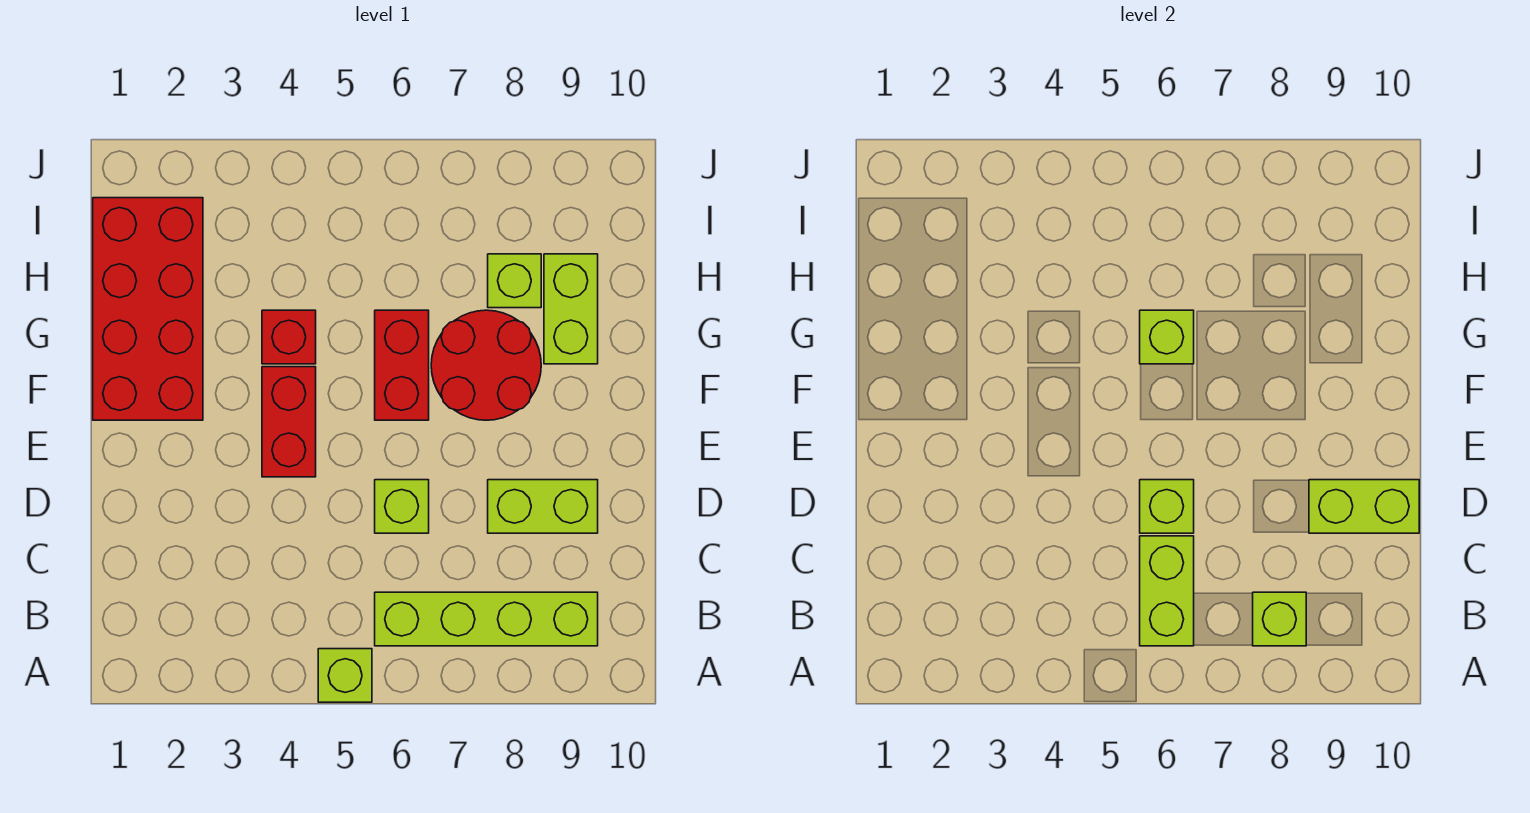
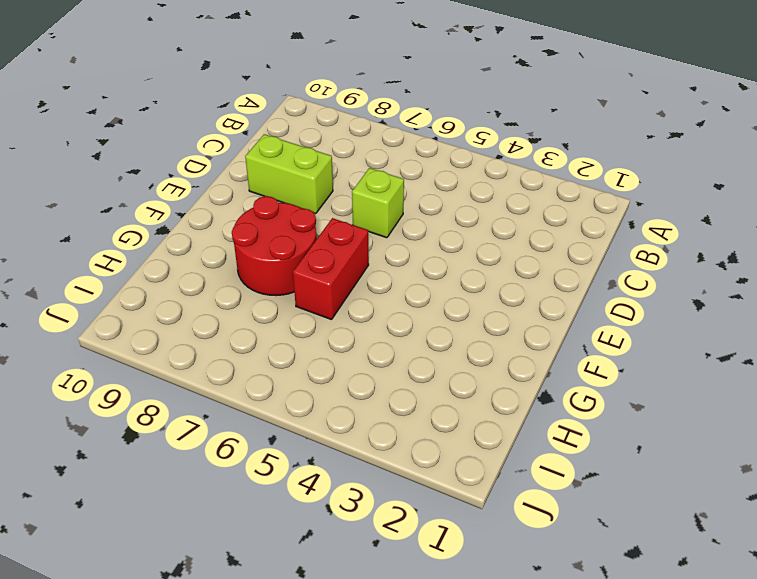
none -> lime brick A5 level 1
none -> lime brick B6:B9 level 1
none -> red brick E4:F4 level 1

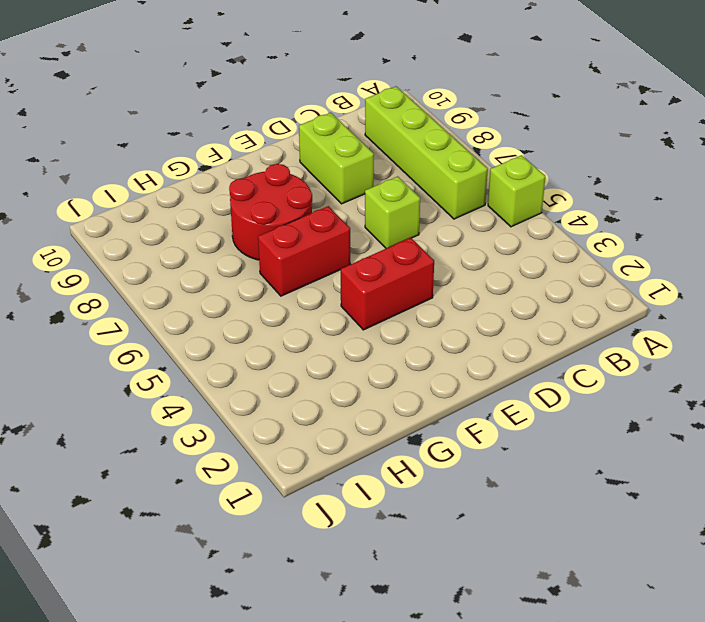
none -> red brick F1:I2 level 1
none -> red brick G4 level 1
none -> lime brick G9:H9 level 1

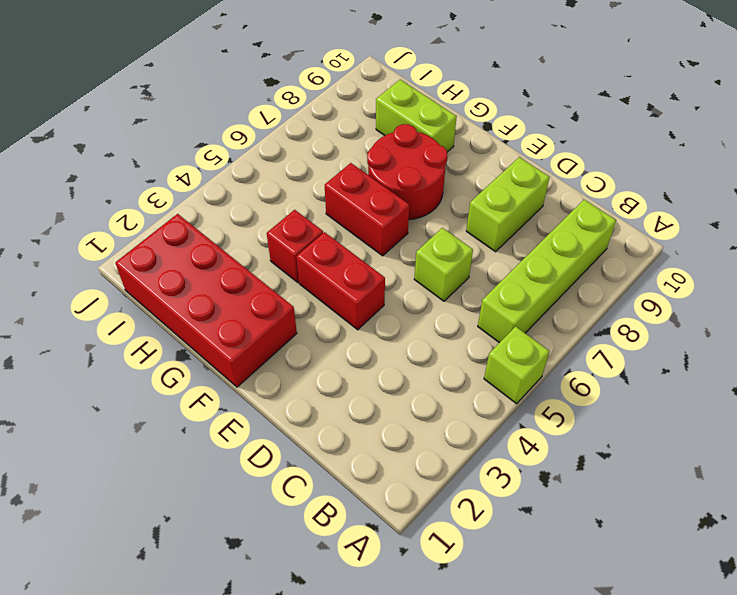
none -> lime brick H8 level 1
none -> lime brick B6:C6 level 2
none -> lime brick B8 level 2

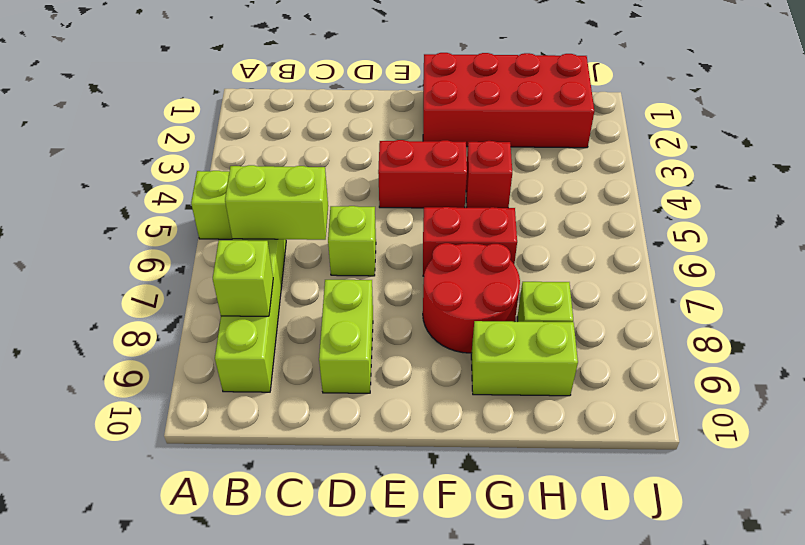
none -> lime brick D6 level 2
none -> lime brick D9:D10 level 2
none -> lime brick G6 level 2

